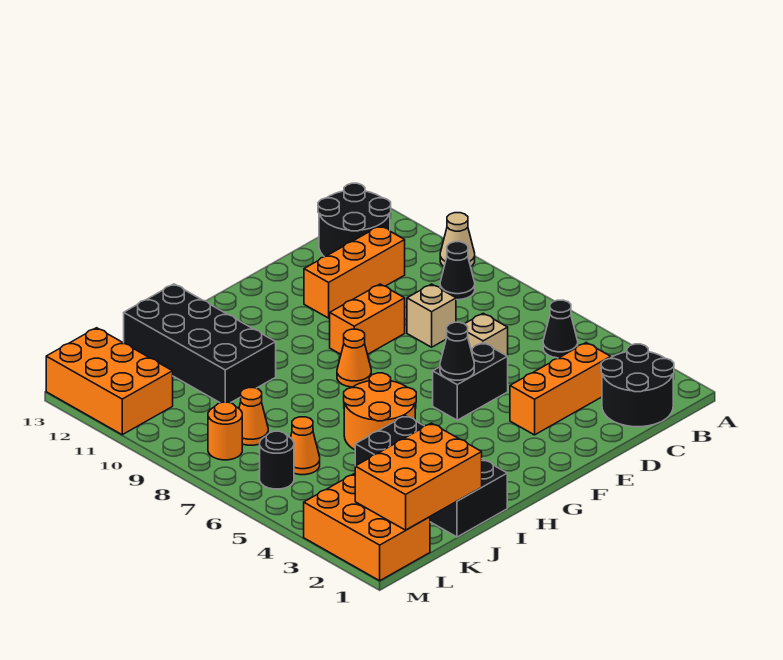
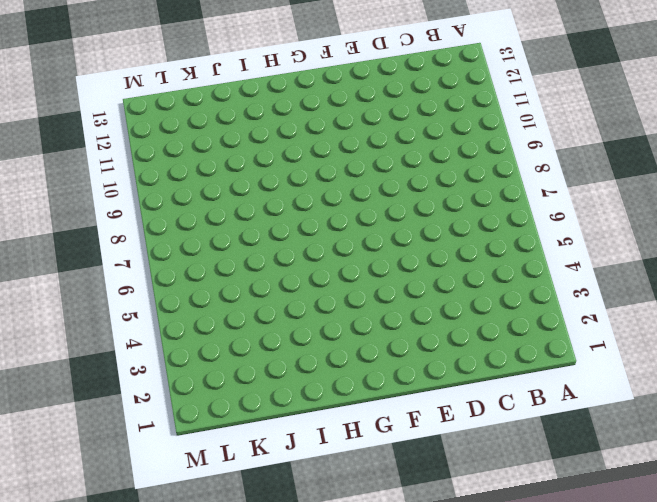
none -> tan cone A10 level 1
none -> black round brick B1:C2 level 1
none -> black cone B5 level 1

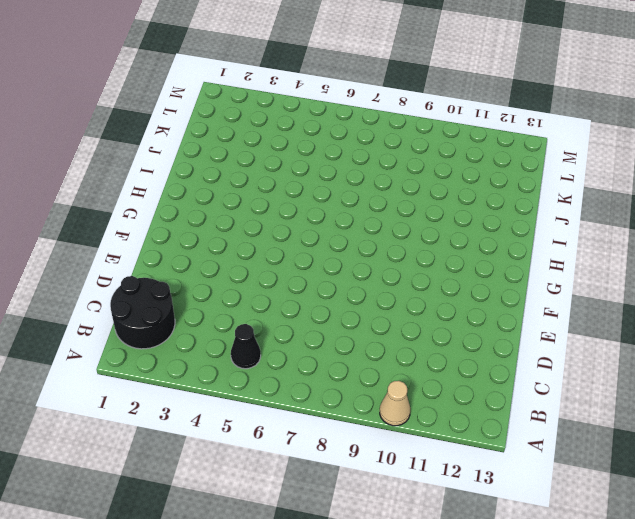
none -> black cone B9 level 1
none -> black round brick B12:C13 level 1
none -> orange brick C3:E3 level 1

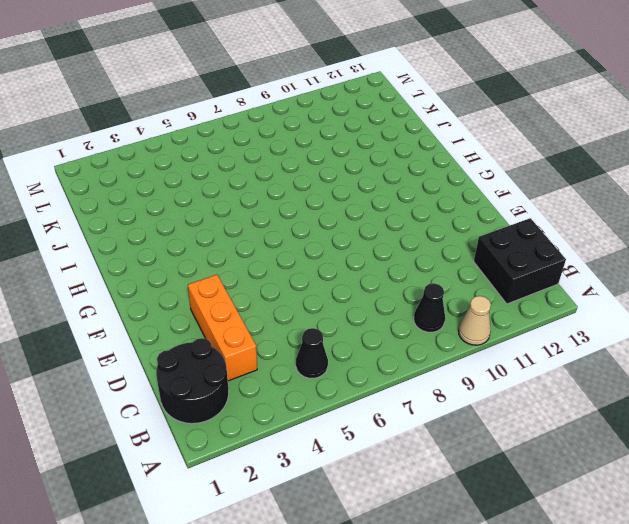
black brick B12:C13 level 1 -> black round brick B12:C13 level 1
none -> orange brick C11:E11 level 1
none -> tan brick D6 level 1
none -> tan brick D8 level 1

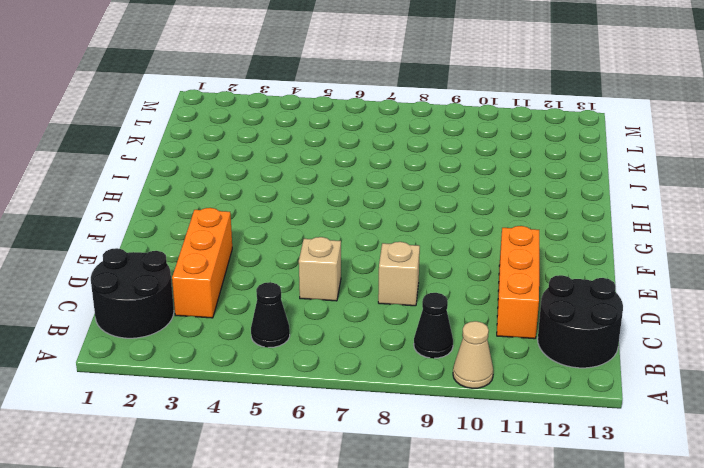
none -> black brick E5:F5 level 1
none -> orange brick E9:F9 level 1
none -> orange cone G8 level 1

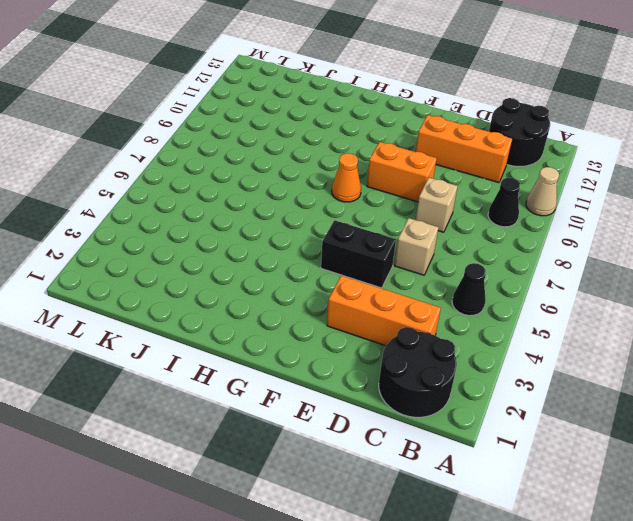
none -> orange round brick H5:I6 level 1
none -> black brick I1:J4 level 1
none -> black brick I10:J13 level 1

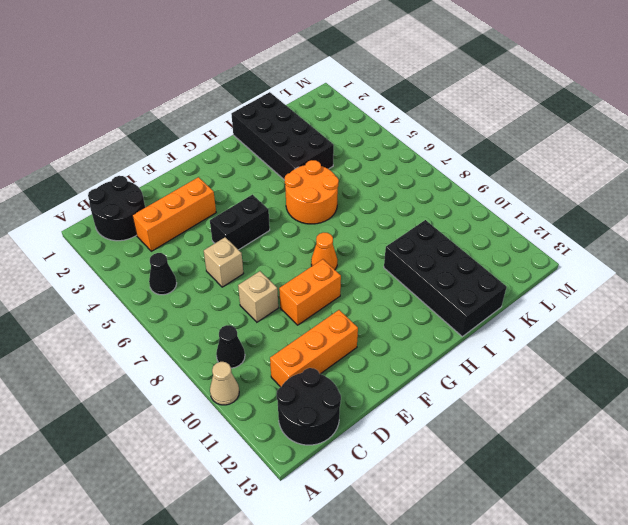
none -> orange cone K6 level 1
none -> orange cone K8 level 1
none -> orange brick L1:M3 level 1

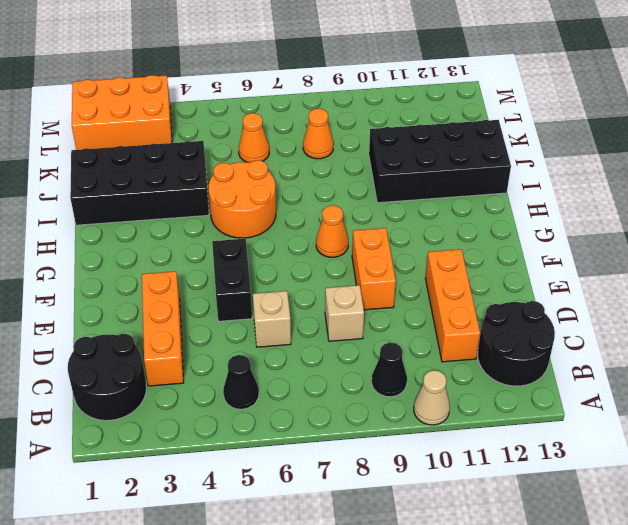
none -> black round brick L6 level 1
none -> orange round brick L8 level 1
none -> orange brick L11:M13 level 1

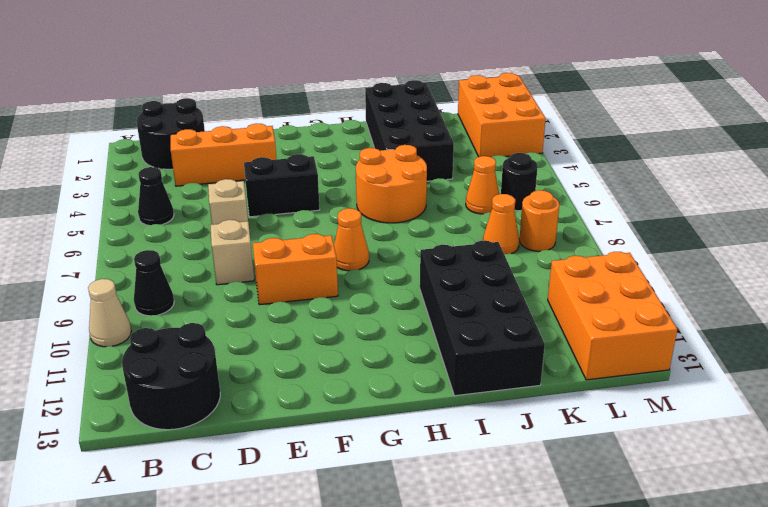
none -> orange brick C11:E11 level 1
none -> black cone F5 level 2
none -> orange brick J1:L2 level 2

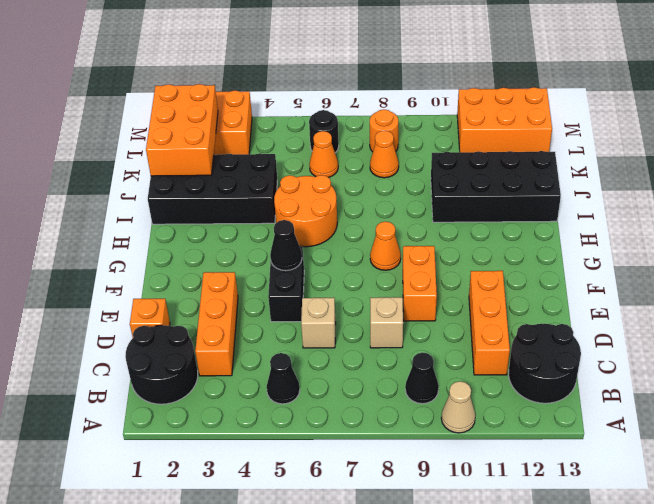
orange brick D1 level 1 -> none

